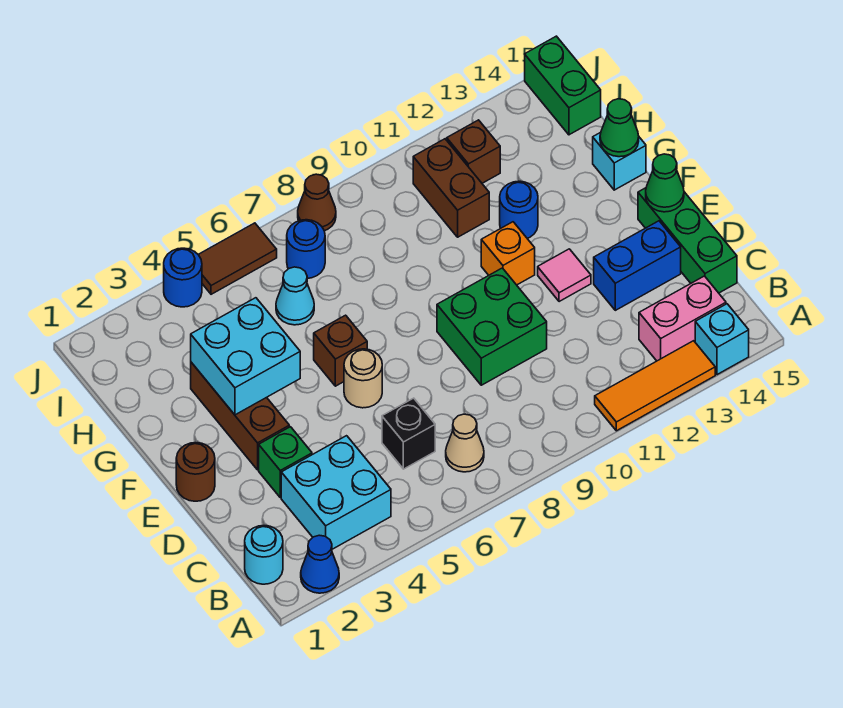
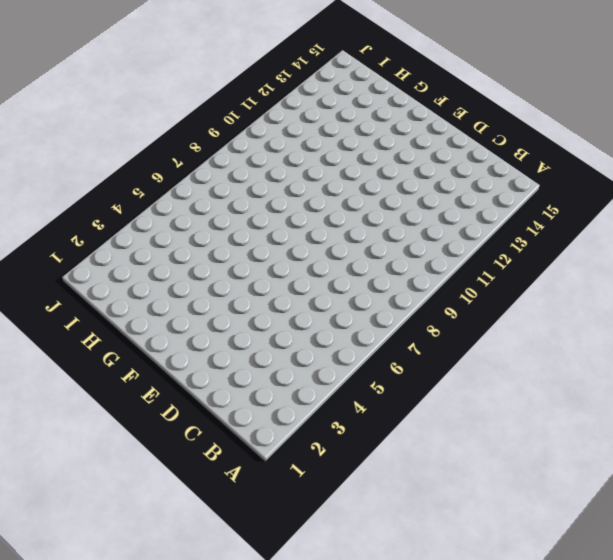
none -> blue cone A2 level 1
none -> orange tile A11:A13 level 1
none -> cyan brick A14 level 1
none -> cyan round brick B1 level 1

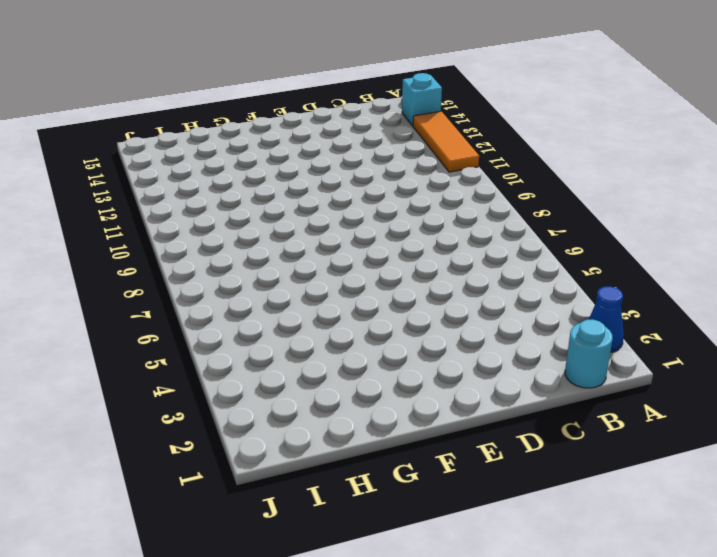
none -> cyan brick B3:C4 level 1
none -> tan cone B7 level 1
none -> pink brick B13:B14 level 1
none -> black brick C6 level 1

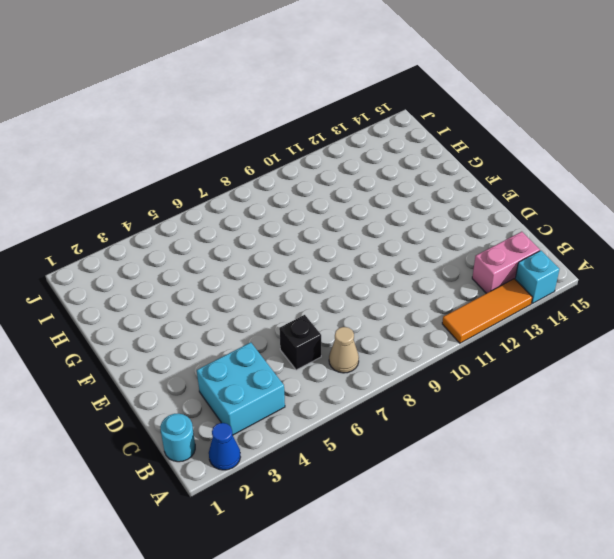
none -> green brick C15:E15 level 1
none -> green brick D3 level 1
none -> green brick D9:E10 level 1
none -> blue brick D13:D14 level 1

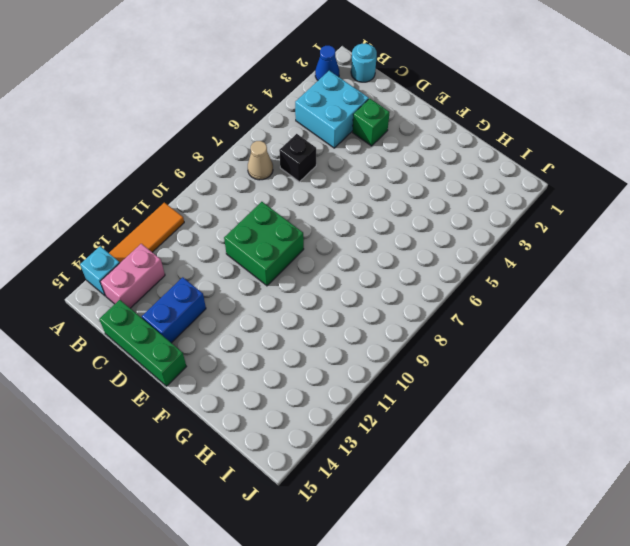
none -> brown round brick E1 level 1
none -> brown brick E3:G3 level 1
none -> tan round brick E6 level 1
none -> pink tile E12 level 1

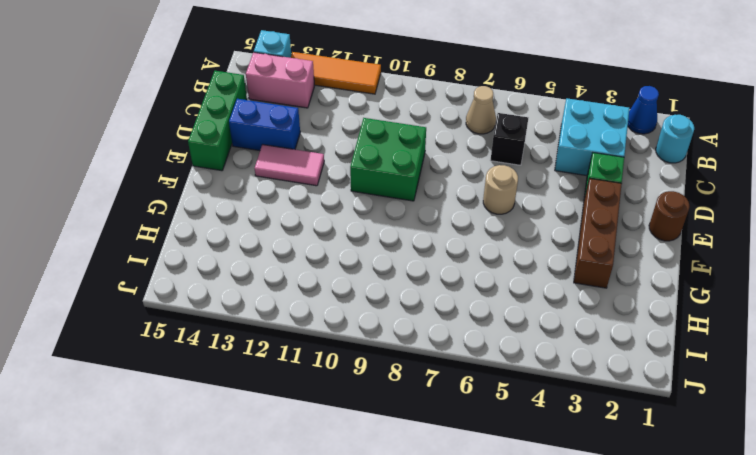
pink tile E12:E13 level 1 -> pink tile E12 level 1
none -> brown brick F6 level 1
none -> orange brick F11 level 1
none -> blue round brick G12 level 1
none -> cyan brick G15 level 1

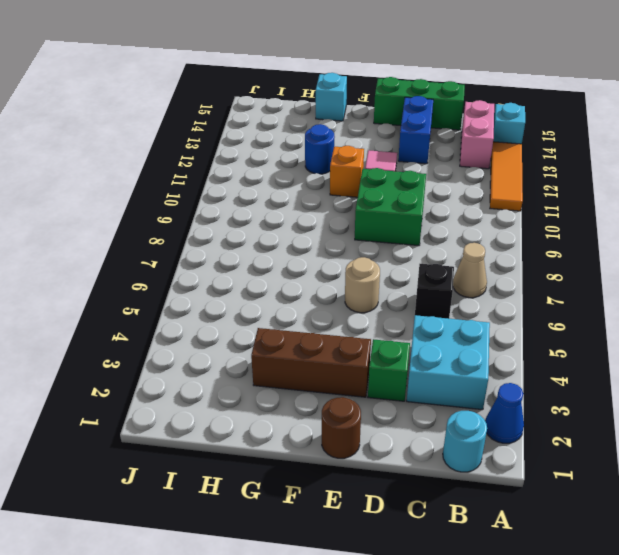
none -> brown brick F6 level 1
none -> cyan cone H6 level 1
none -> brown brick H11:I11 level 1
none -> blue round brick I7 level 1

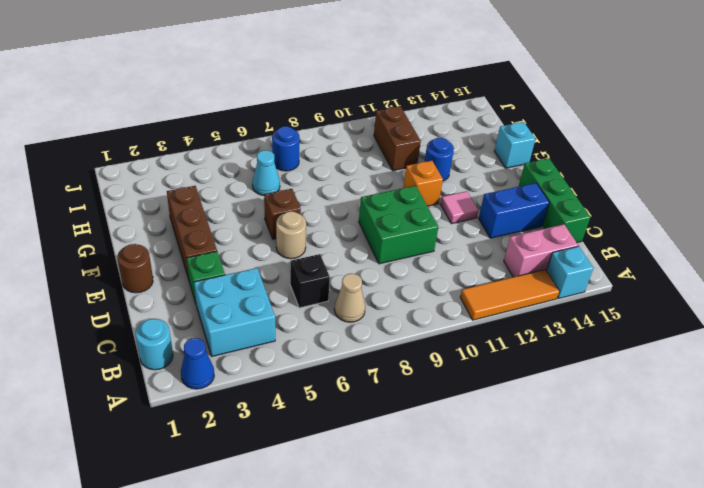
none -> brown brick I12 level 1
none -> green brick I15:J15 level 1
none -> blue round brick J4 level 1
none -> brown tile J5:J6 level 1

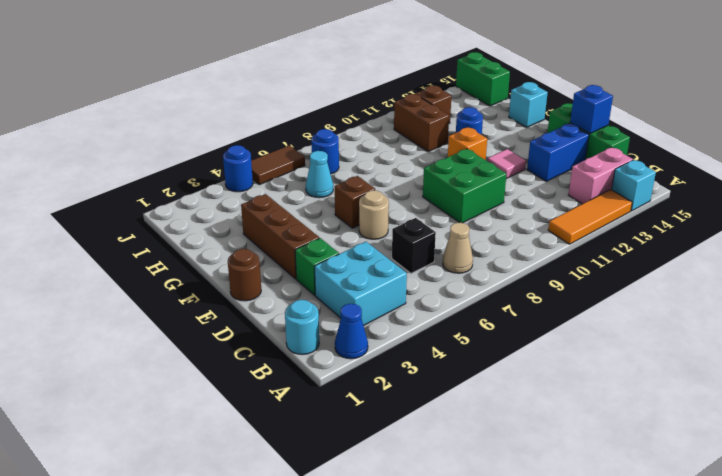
blue brick D15 level 2 -> none
none -> brown cone J8 level 1
none -> green cone E15 level 2
none -> cyan brick F3:G4 level 2
none -> green cone G15 level 2

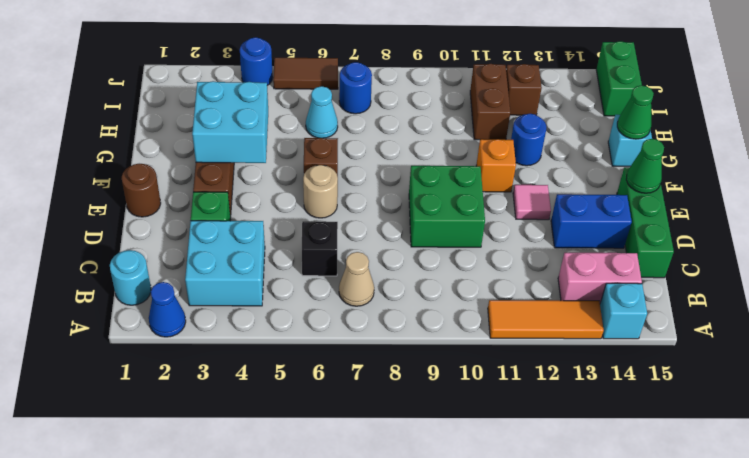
none -> brown cone J8 level 1

